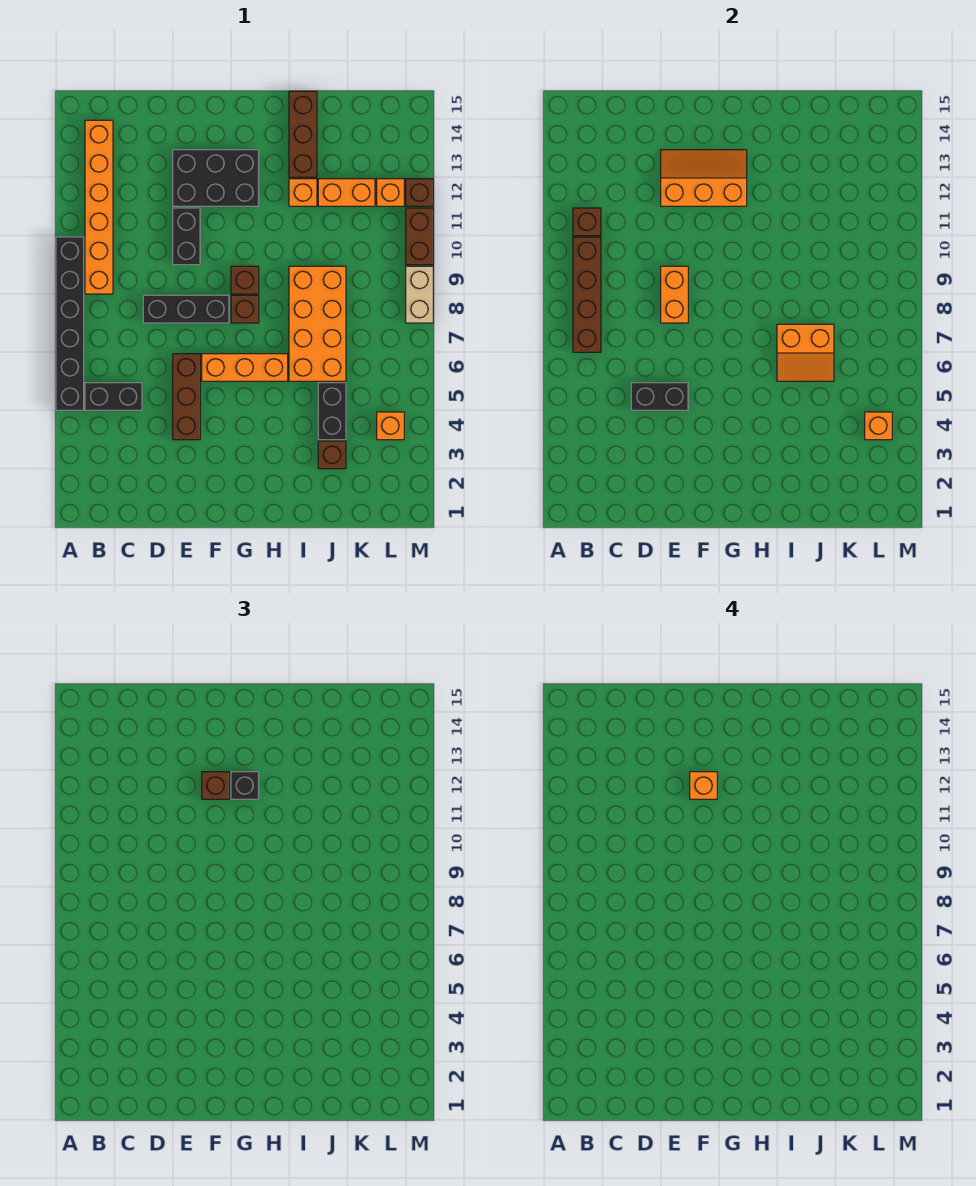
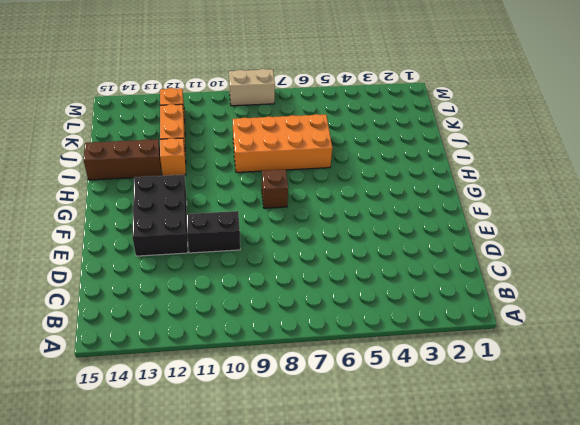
none -> black brick A5:A10 level 1
none -> black brick B5:C5 level 1
none -> orange brick B9:B14 level 1
none -> black brick D8:F8 level 1

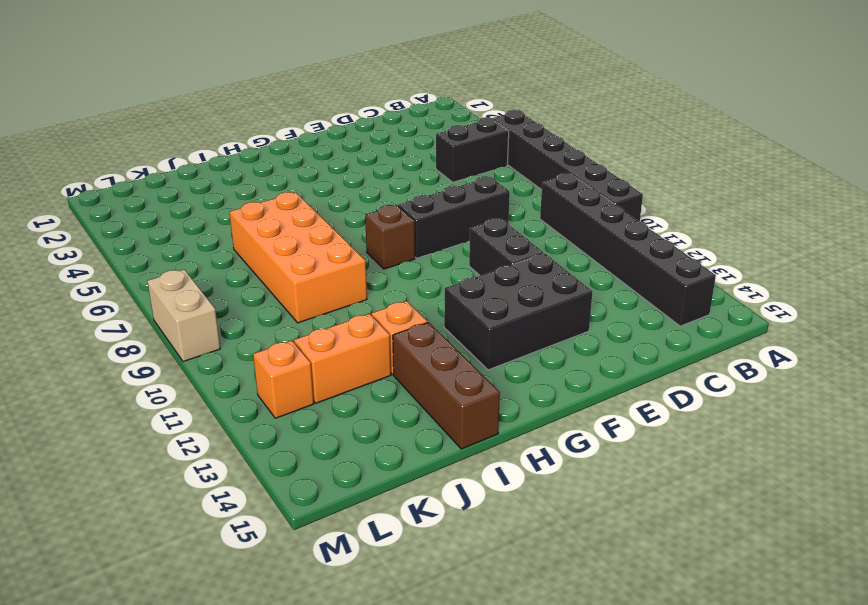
black brick B9:B14 level 1 -> orange brick B9:B14 level 1
none -> brown brick E4:E6 level 1
none -> orange brick F6:H6 level 1
none -> brown brick G9 level 1
none -> brown brick J3 level 1

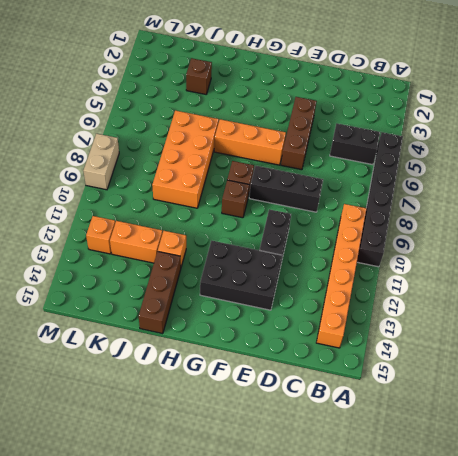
none -> black brick J4:J5 level 1
none -> orange brick L4 level 1
none -> brown brick M10:M11 level 1
none -> brown brick M12 level 1

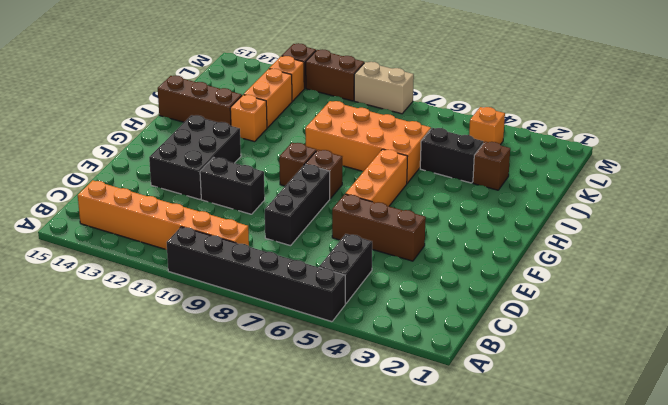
none -> brown brick B7:B10 level 2
none -> brown brick B11 level 2
none -> black brick D5:E5 level 2
none -> orange brick E8:E9 level 2

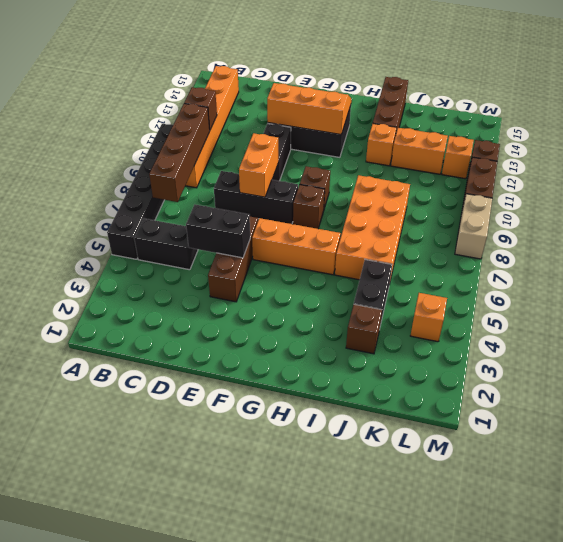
none -> orange slope I6:J7 level 2 top 7
none -> orange brick L4 level 2
none -> brown brick F12 level 3
none -> black brick G12 level 3

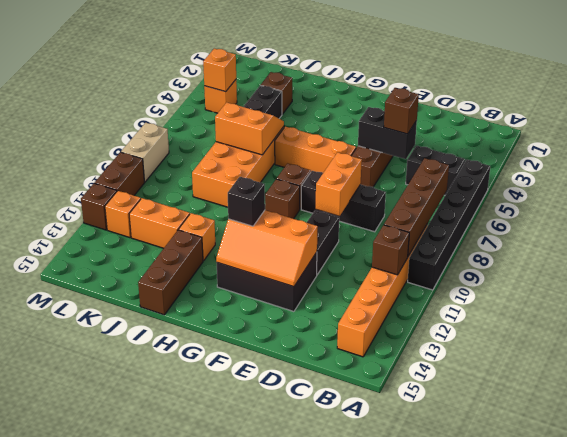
brown brick D5 level 3 -> brown brick F12 level 3
none -> orange brick F12 level 4

